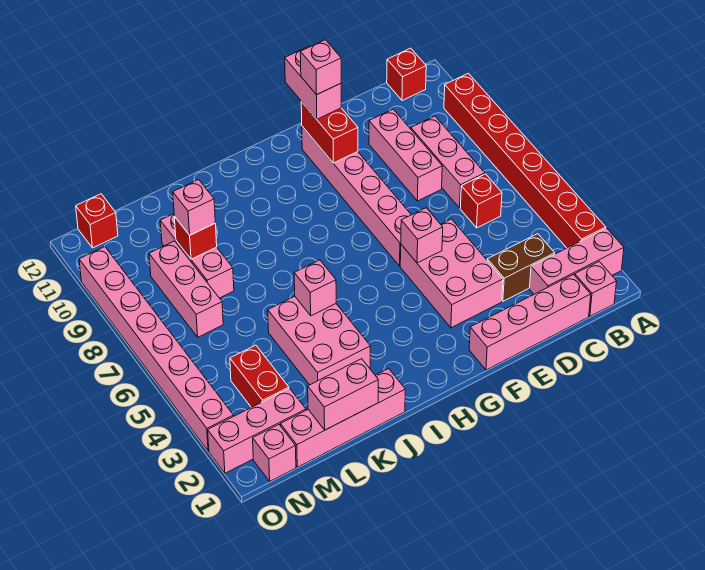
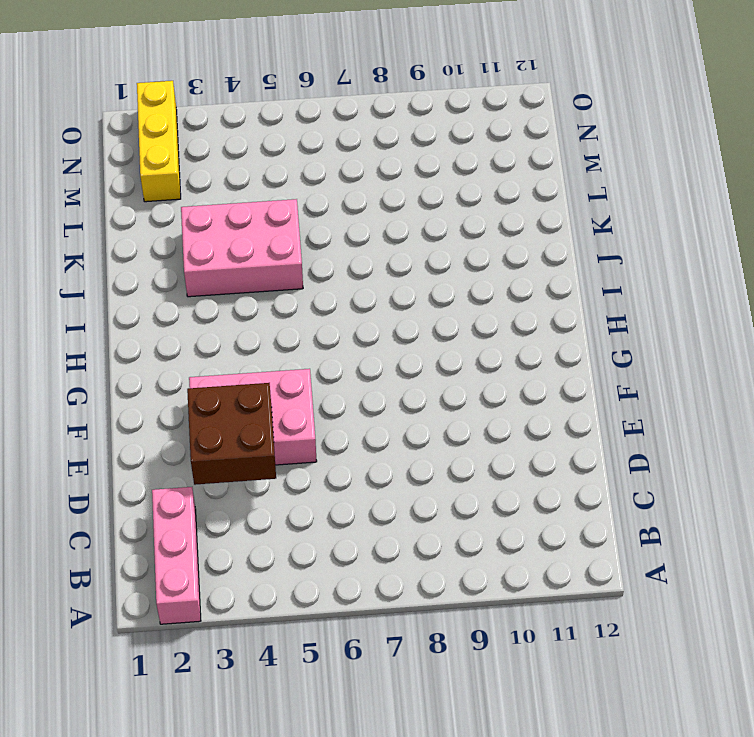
brown brick D3:E4 level 2 -> none
yellow brick M2:O2 level 1 -> pink brick M2:O2 level 1
none -> red brick A3:A10 level 1
none -> pink brick B1 level 1
none -> red brick B12 level 1

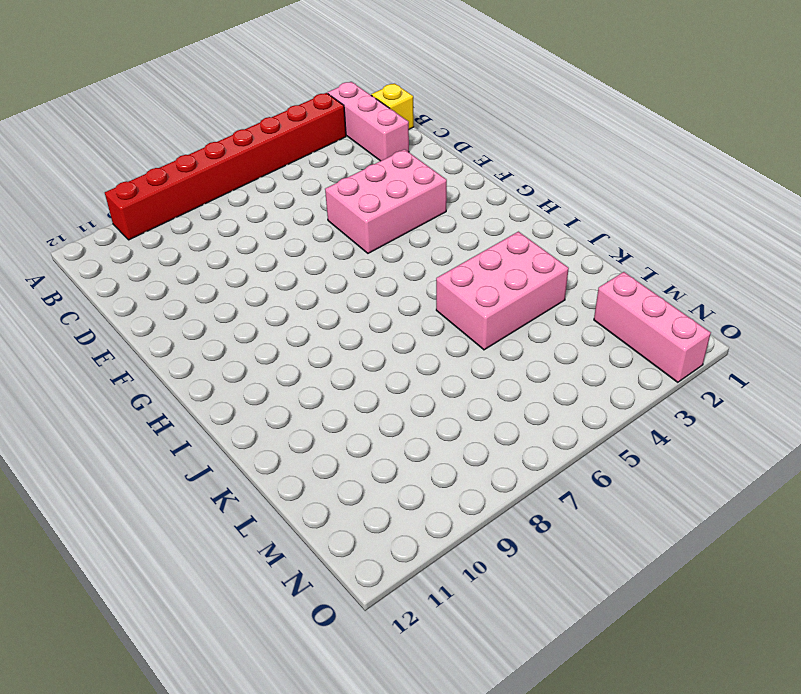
yellow brick B1 level 1 -> pink brick B1 level 1
none -> red brick B12 level 1
none -> pink brick C1:F1 level 1
none -> brown brick C3:D3 level 1

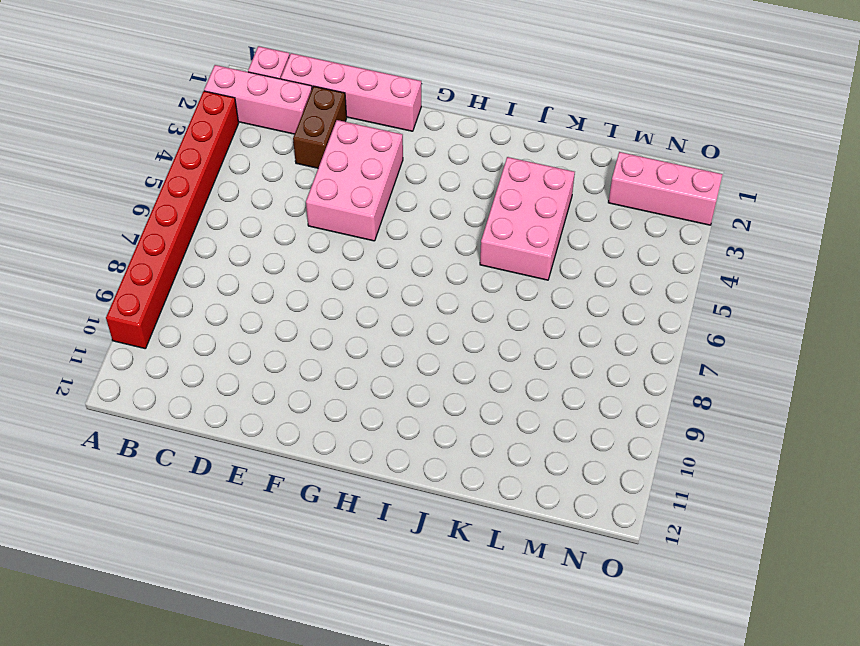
brown brick D2:D3 level 1 -> brown brick C3:D3 level 1
none -> red brick B12 level 1
none -> red brick C6 level 1
none -> pink brick C7:C9 level 1

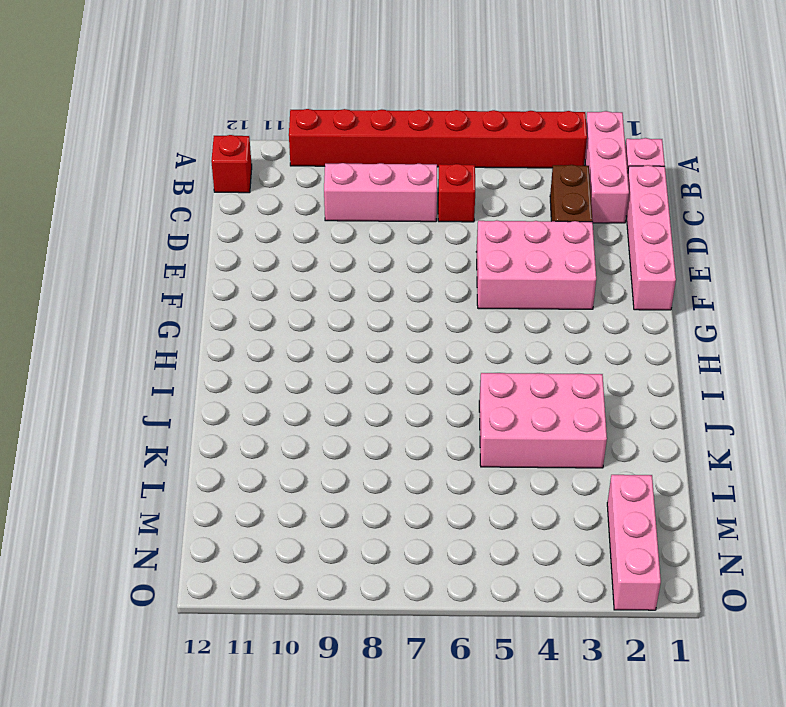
none -> pink brick D8:D10 level 1
none -> pink brick F6:F11 level 1
none -> pink brick J1:M1 level 1

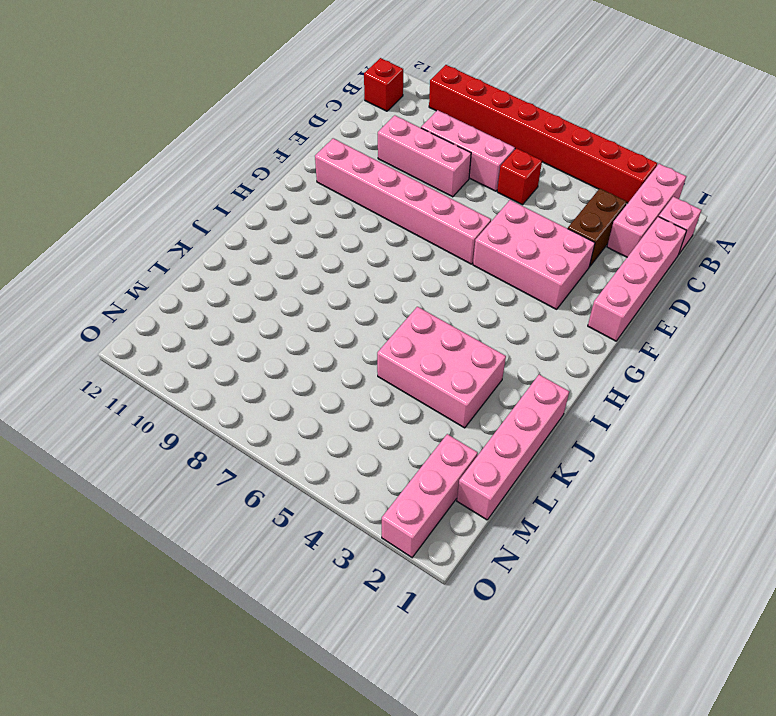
none -> pink brick L8:L10 level 1
none -> red brick M3:M4 level 1
none -> pink brick M7:M9 level 1

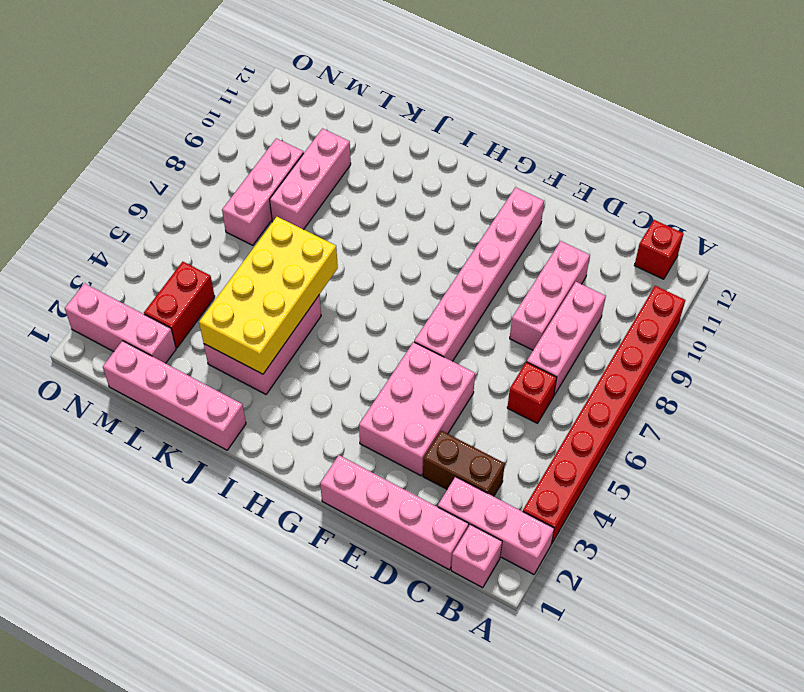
yellow brick J3:K6 level 2 -> pink brick J5 level 2
none -> pink brick N1 level 1
none -> red brick N12 level 1
none -> pink brick O3:O10 level 1

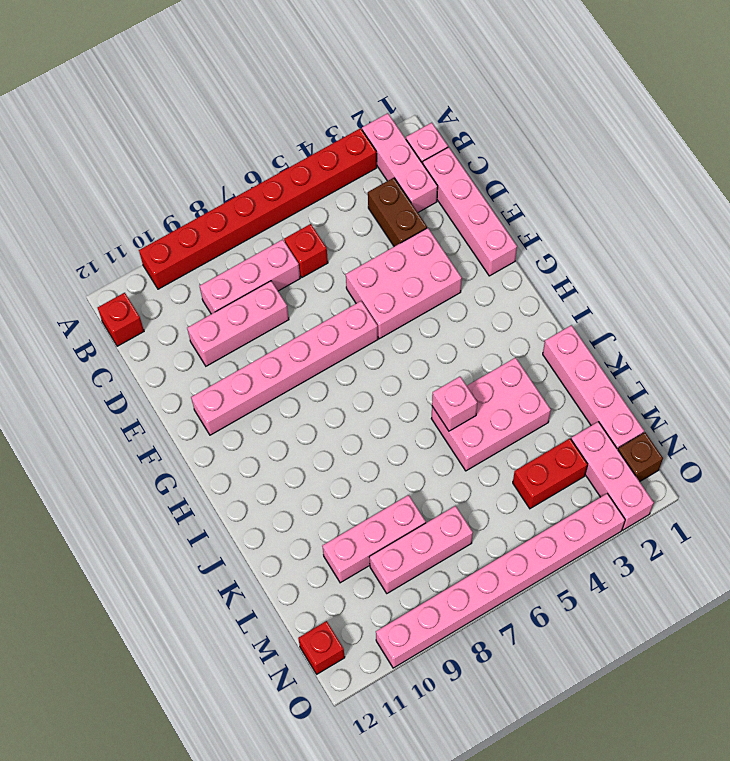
brown brick N1 level 1 -> pink brick N1 level 1
none -> pink brick F5 level 2
none -> red brick F10:F11 level 2
none -> pink brick K1:L1 level 2

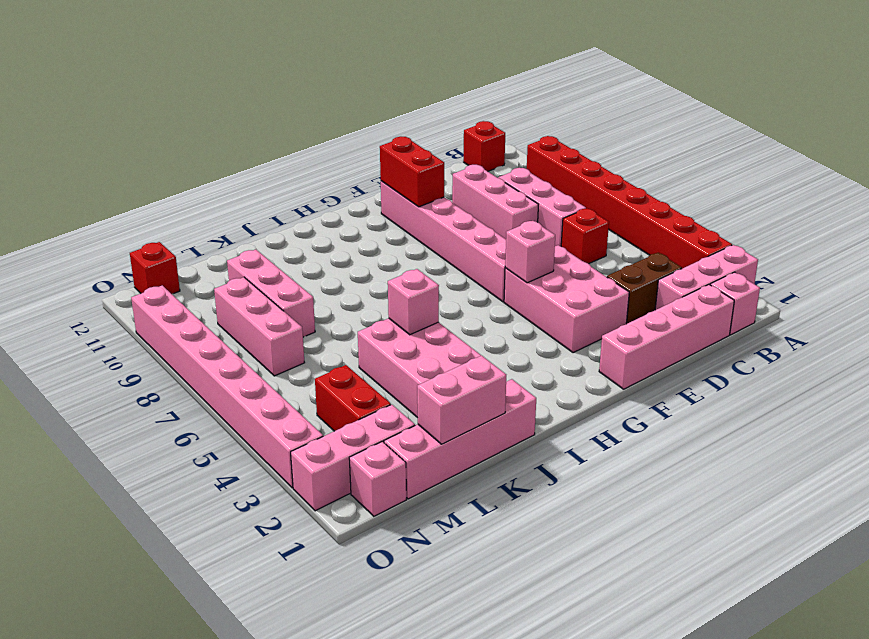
none -> red brick L9 level 2
none -> pink brick F11:F12 level 3
none -> pink brick L9 level 3

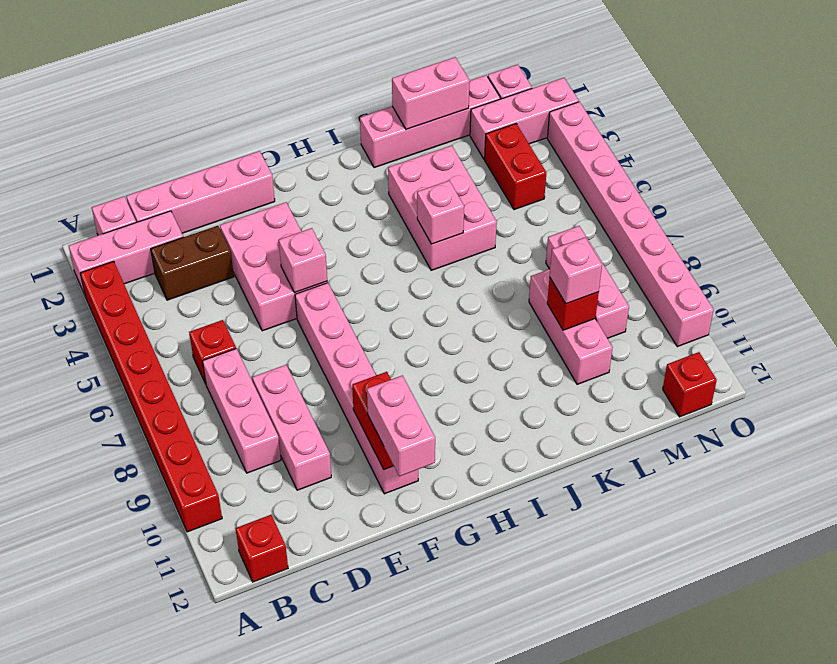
none -> pink brick F11 level 4

